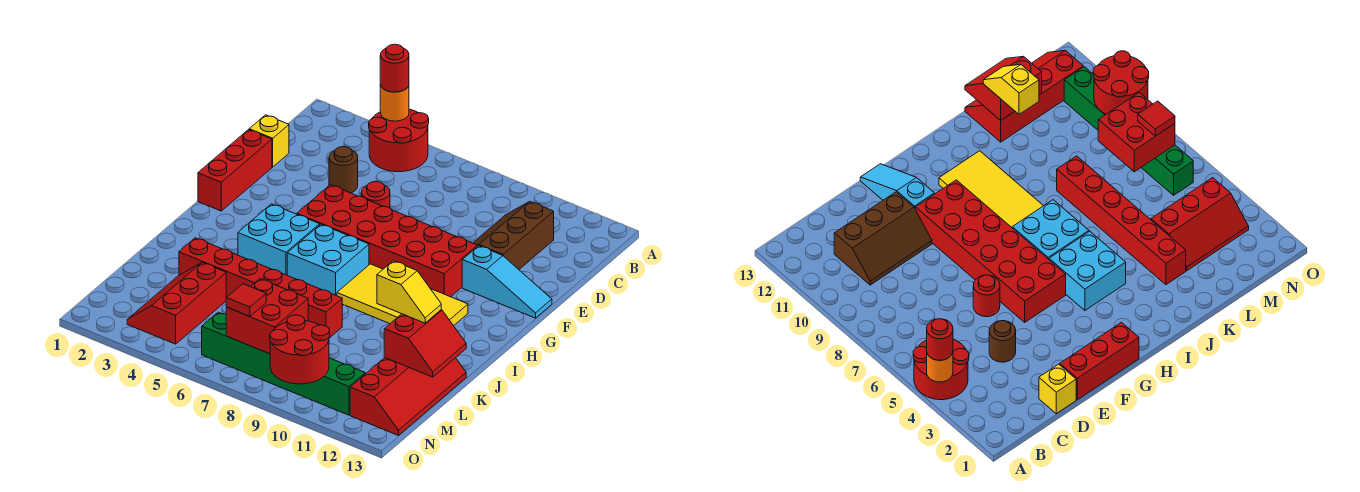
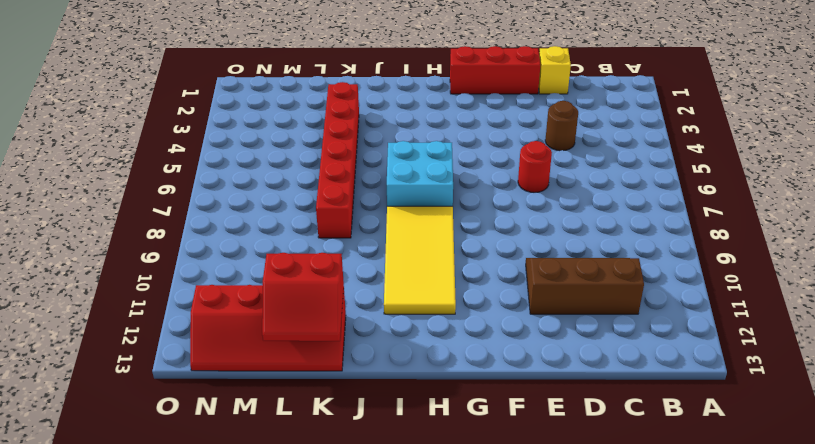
none -> red round brick A4:B5 level 1
none -> red brick F5:G10 level 1
none -> cyan slope F11:F13 level 1 top 11

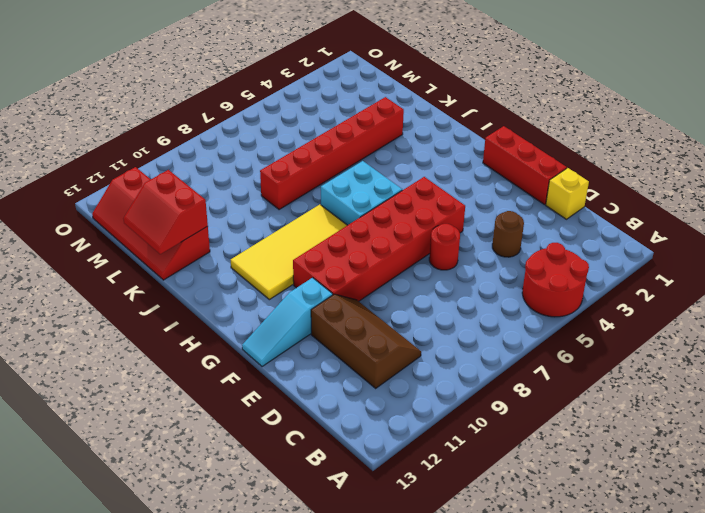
none -> cyan brick H4:I5 level 1
none -> red slope L3:N4 level 1 top 4
none -> green brick N6:N11 level 1

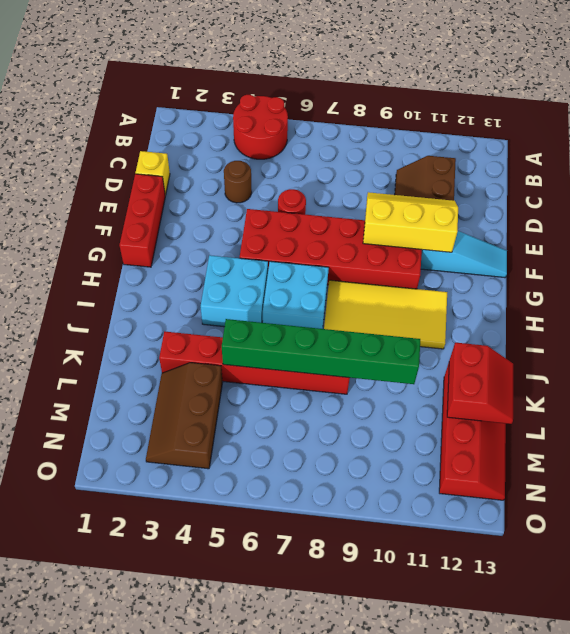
yellow slope E9:F11 level 2 top F -> none
green brick K5:K10 level 2 -> green brick N6:N11 level 1
brown slope L3:N4 level 1 top 4 -> red slope L3:N4 level 1 top 4
none -> orange round brick A4 level 2
none -> red brick M7:N8 level 2
none -> red round brick N9:O10 level 2

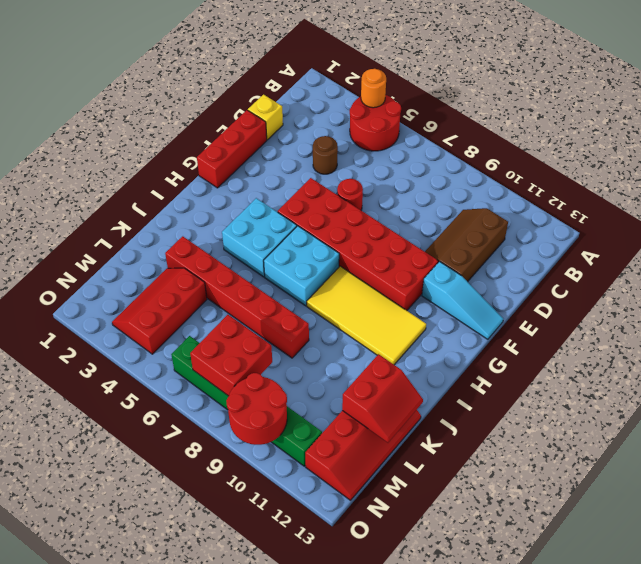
none -> red round brick A4 level 3
none -> yellow slope K11:K12 level 3 top 11
none -> red tile N7 level 3

